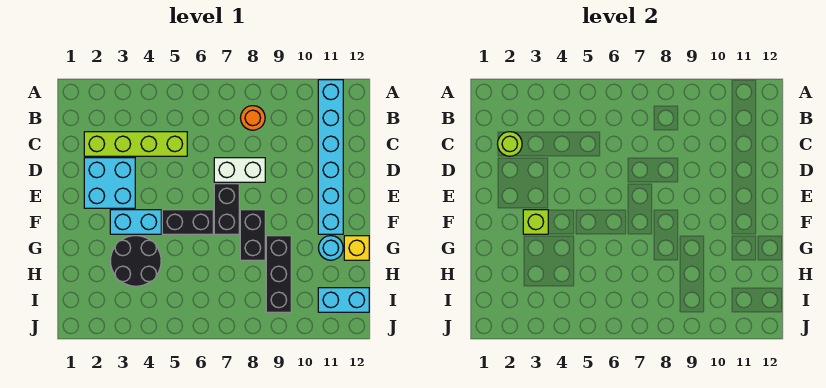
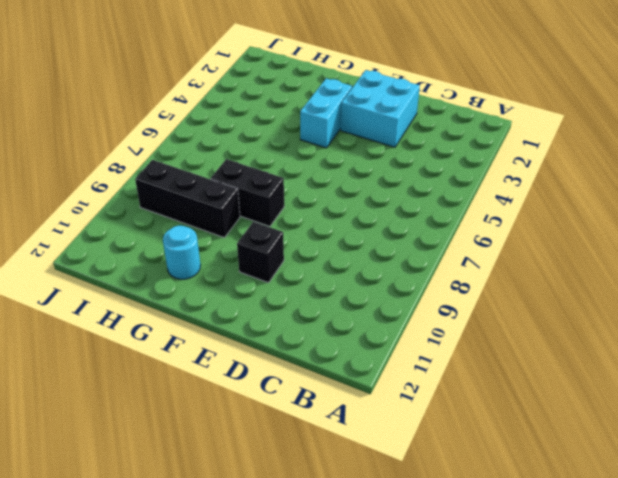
black brick E10 level 1 -> none
none -> cyan brick A11:F11 level 1
none -> orange round brick B8 level 1
none -> lime brick C2:C5 level 1

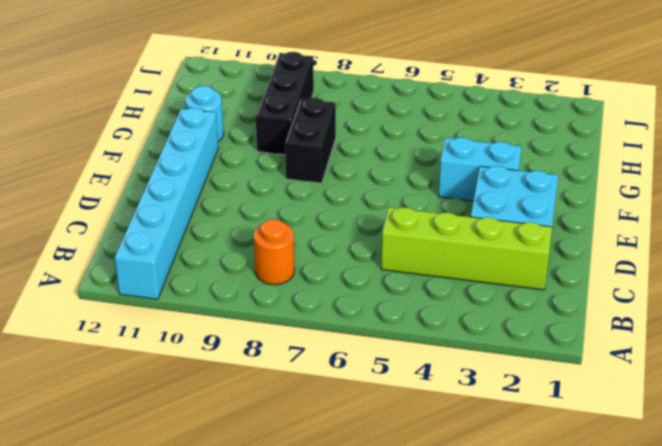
none -> white brick D7:D8 level 1
none -> black brick E7:F7 level 1
none -> black brick F5:F6 level 1

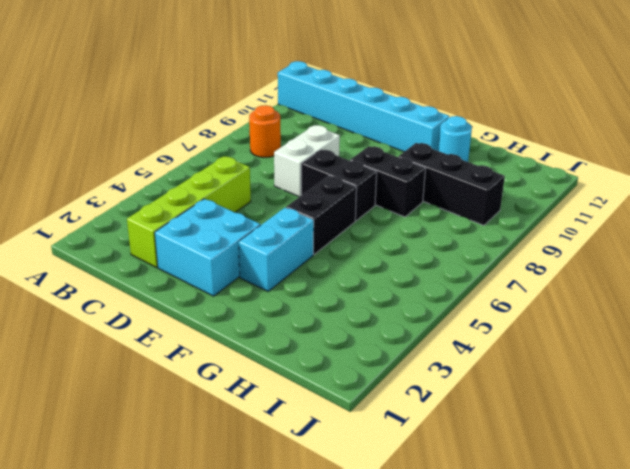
none -> black round brick G3:H4 level 1
none -> yellow brick G12 level 1
none -> cyan brick I11:I12 level 1

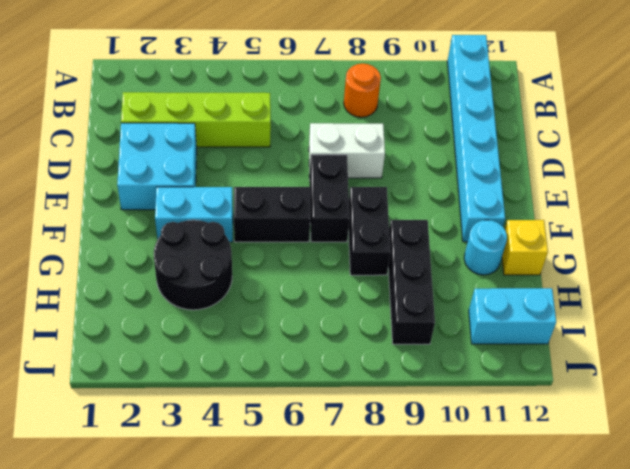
none -> lime round brick C2 level 2
none -> lime brick F3 level 2

